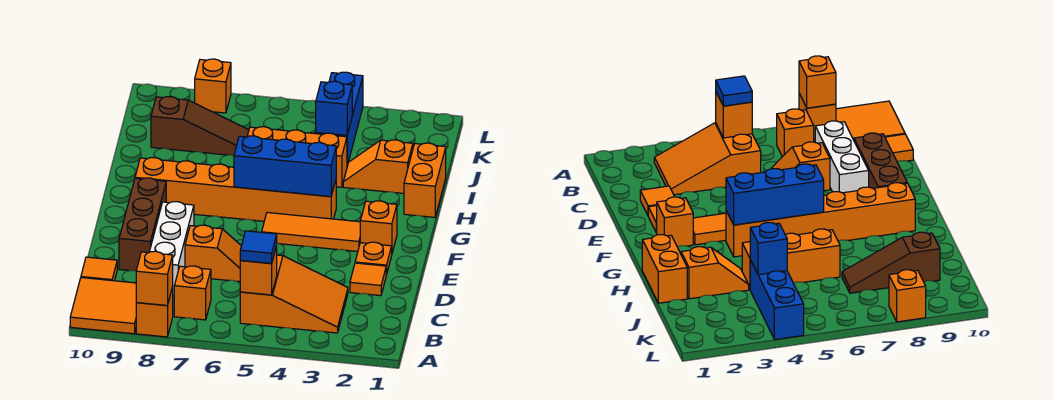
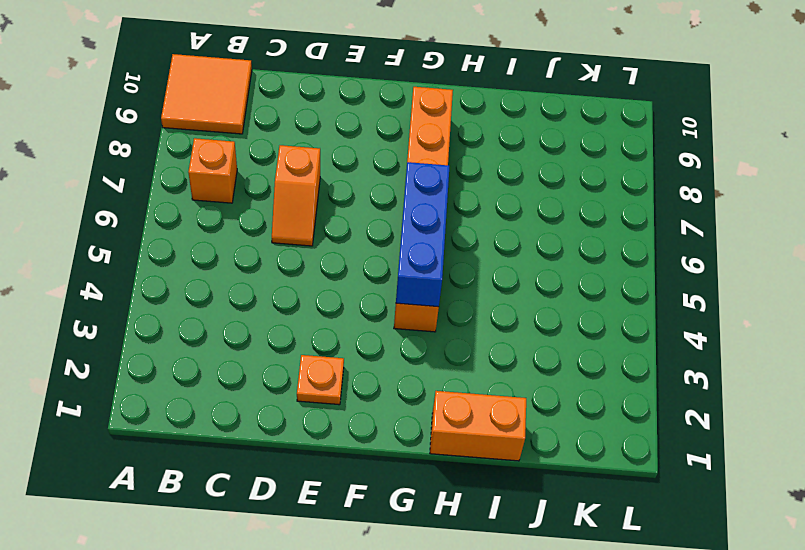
none -> orange brick A8 level 1
none -> orange slope B3:C5 level 1 top 5
none -> white brick C8:E8 level 1

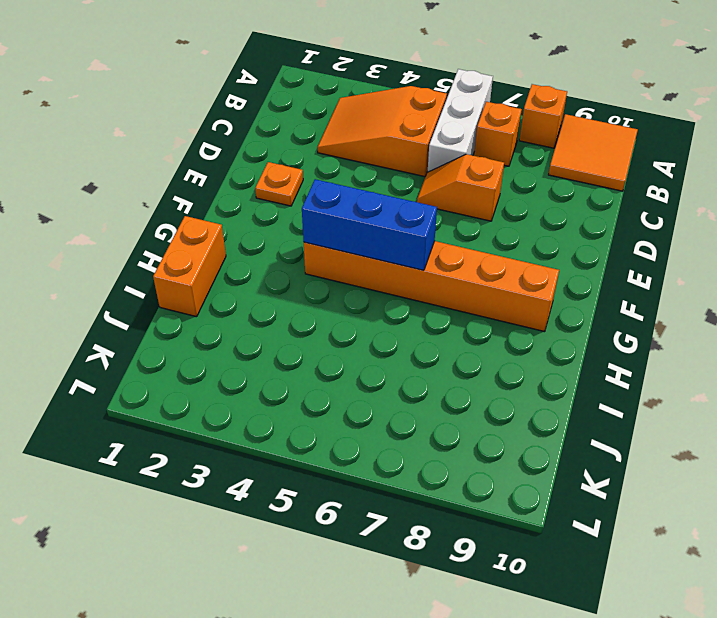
white brick A6:C6 level 1 -> white brick C8:E8 level 1
none -> orange tile C10 level 1
none -> orange tile D2 level 1
none -> brown brick D9:F9 level 1

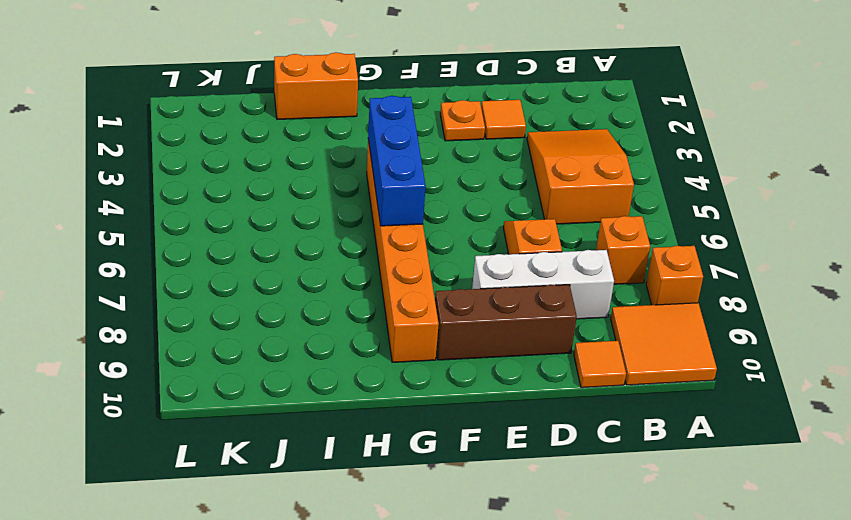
none -> orange brick F2 level 1
none -> orange tile F3:F5 level 1
none -> orange slope I2:I3 level 1 top 2

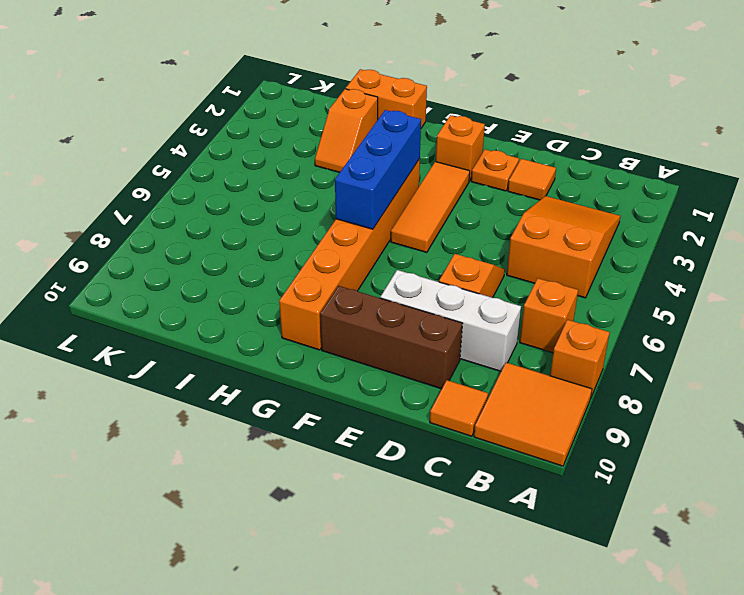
none -> orange brick I4:I6 level 1
none -> blue brick J4:L4 level 1
none -> brown slope J7:J9 level 1 top 9

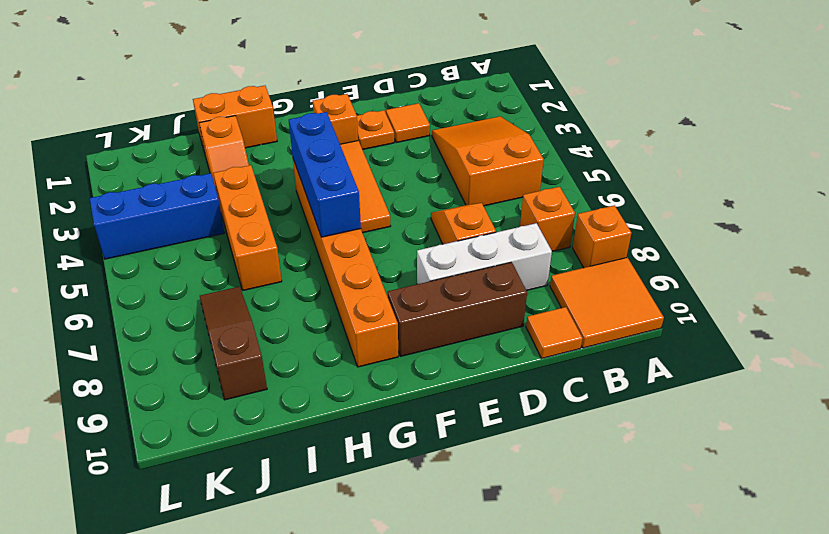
none -> orange brick L8 level 1
none -> orange brick A8 level 2
none -> orange brick B5 level 2

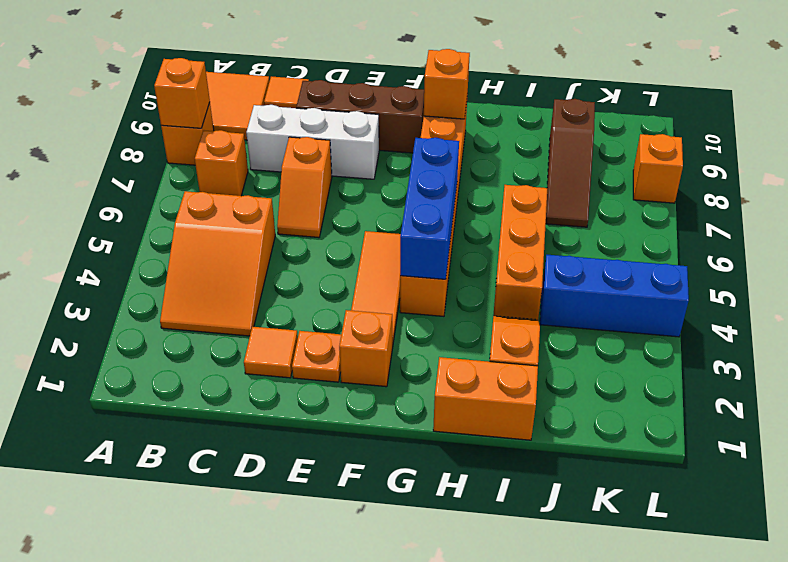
orange brick G9 level 2 -> orange brick B5 level 2
none -> blue brick J4 level 2
none -> blue tile B5 level 3

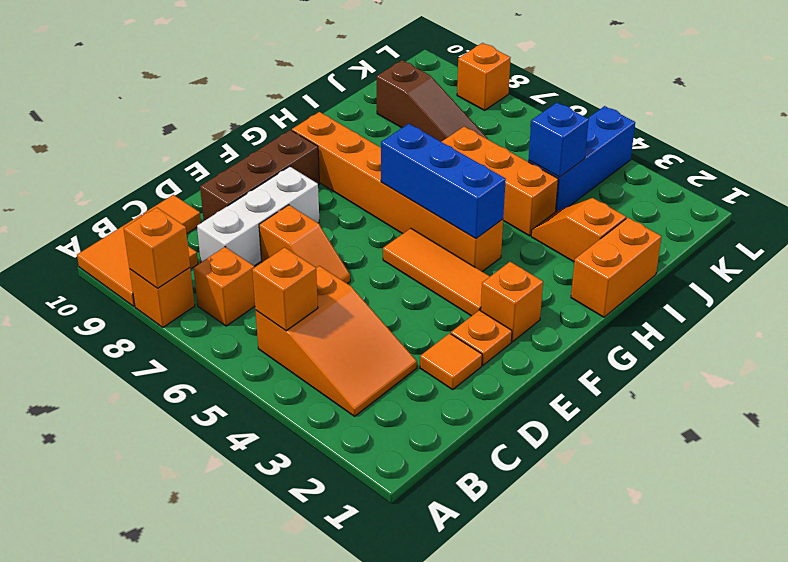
none -> blue tile B5 level 3

